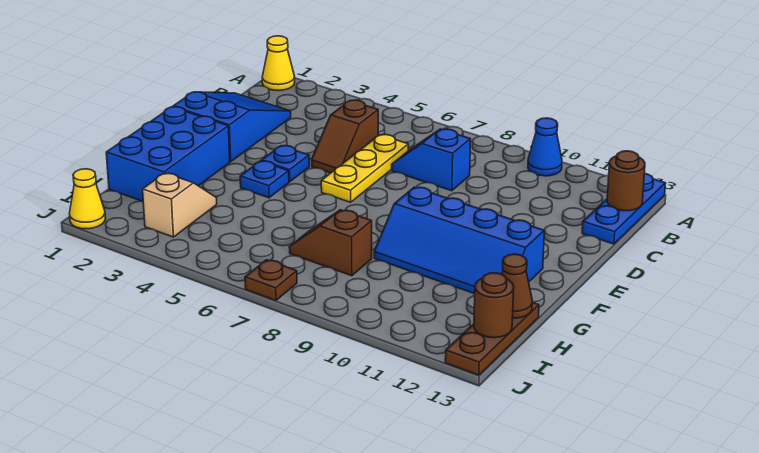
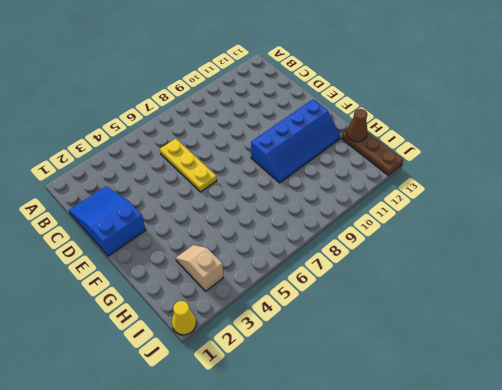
none -> yellow cone A1 level 1
none -> blue cone A10 level 1
none -> blue plate A13:C13 level 1

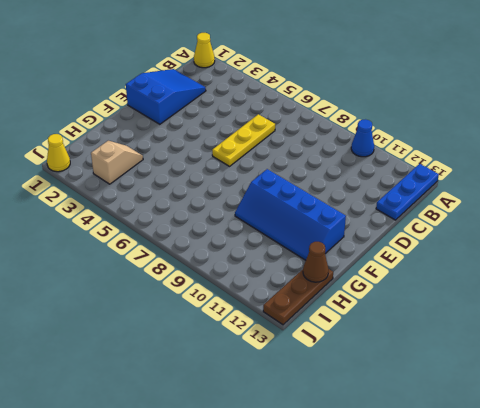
none -> brown slope C5:D5 level 1 top C
none -> blue slope C7:C8 level 1 top 8
none -> blue plate E4 level 1

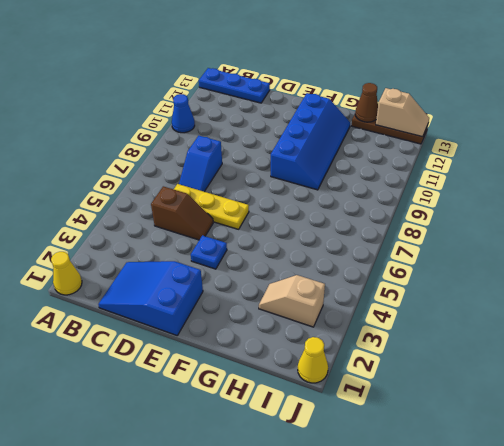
tan slope I13:J13 level 2 top I -> brown round brick I13 level 2
none -> blue brick F1:H2 level 1
none -> blue plate F4 level 1
none -> brown slope H7:H8 level 1 top 8

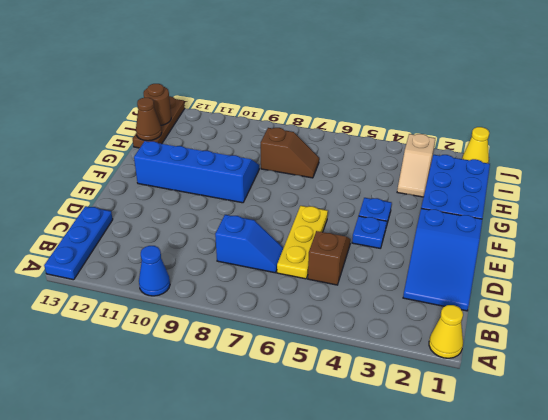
none -> brown plate J7 level 1
none -> brown round brick B13 level 2

